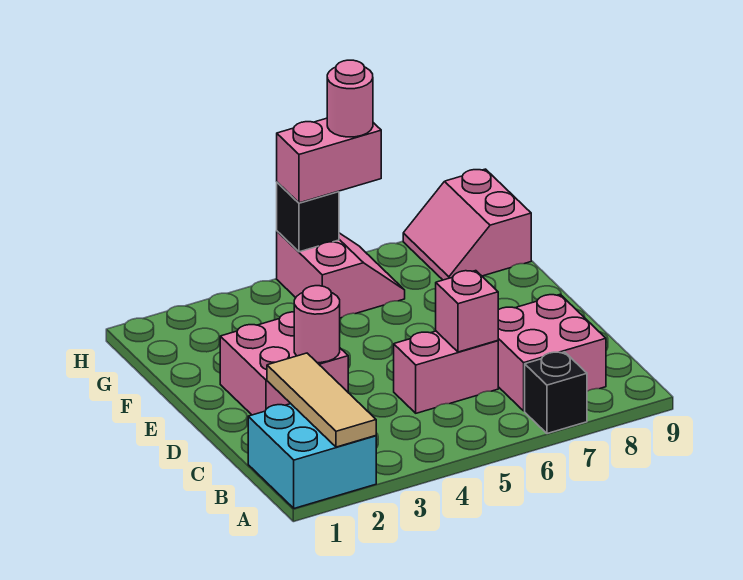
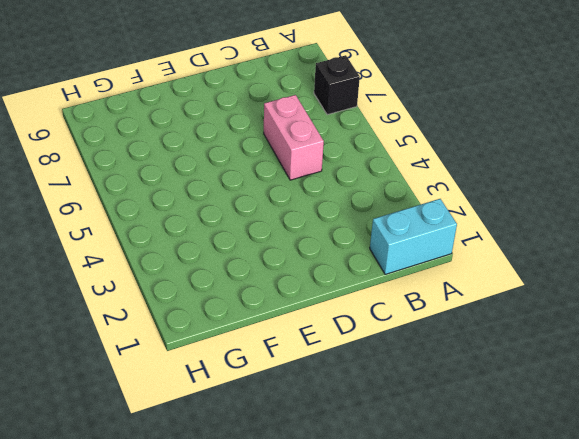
cyan brick A1:B1 level 1 -> cyan brick A1:B2 level 1
none -> pink brick B7:C8 level 1
none -> pink brick D2:E3 level 1
none -> pink slope G5:H6 level 1 top 5

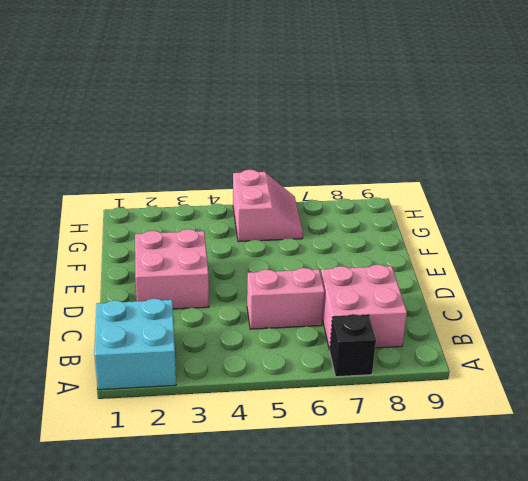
none -> pink slope G8:H9 level 1 top 9
none -> tan tile A2:C2 level 2
none -> pink brick C6 level 2

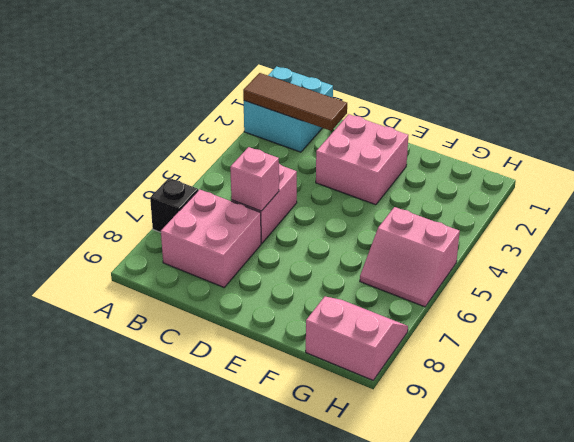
brown tile A2:C2 level 2 -> tan tile A2:C2 level 2
none -> pink round brick D3 level 2
none -> black brick H5 level 2
none -> pink brick H5:H6 level 3

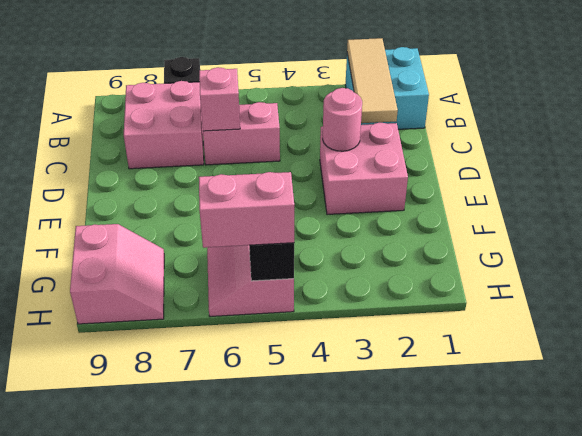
none -> pink round brick H6 level 4

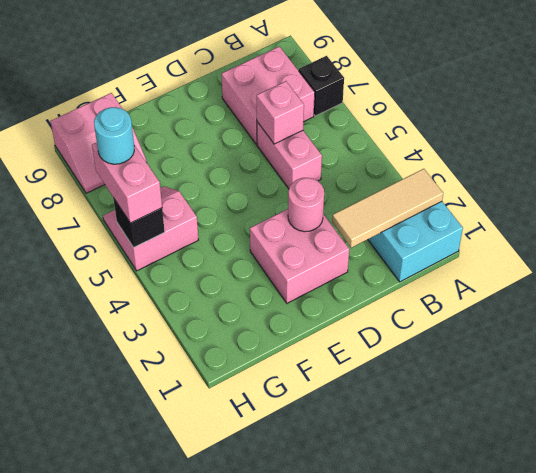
cyan round brick H6 level 4 -> pink round brick H6 level 4

